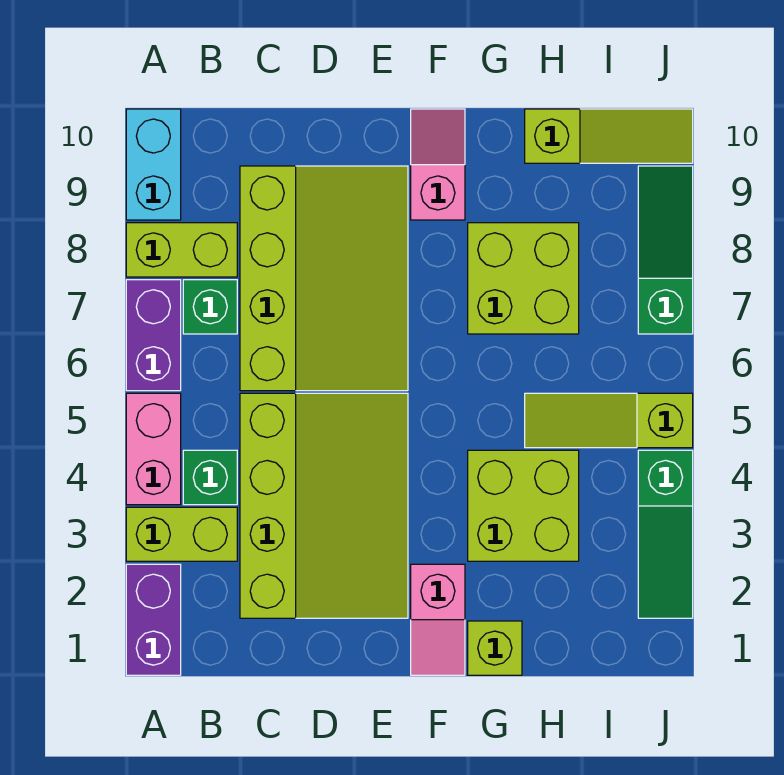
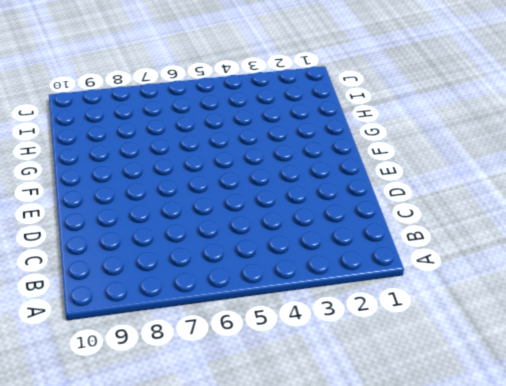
none -> purple brick A1:A2 level 1
none -> lime brick A3:B3 level 1
none -> pink brick A4:A5 level 1

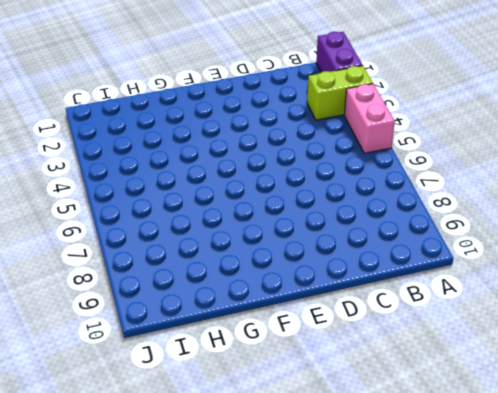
none -> purple brick A6:A7 level 1
none -> lime brick A8:B8 level 1
none -> cyan brick A9:A10 level 1

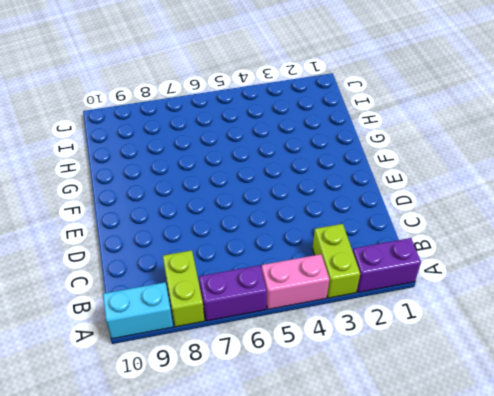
none -> green brick B4 level 1
none -> green brick B7 level 1
none -> lime slope C2:E5 level 1 top C

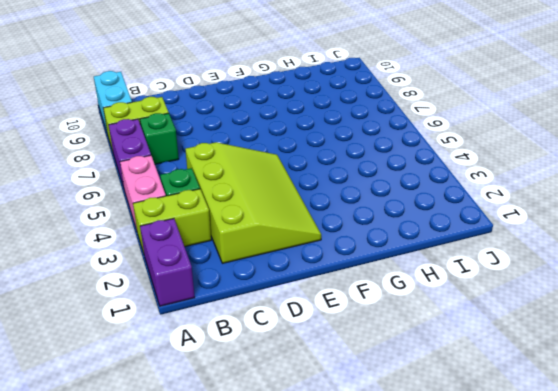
none -> lime slope C6:E9 level 1 top C
none -> pink slope F1:F2 level 1 top 2
none -> pink slope F9:F10 level 1 top 9

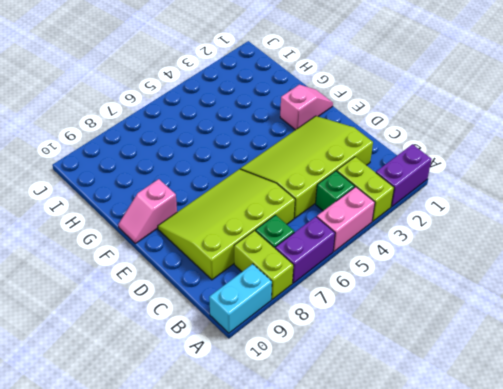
none -> lime brick G1 level 1
none -> lime brick G3:H4 level 1
none -> lime brick G7:H8 level 1

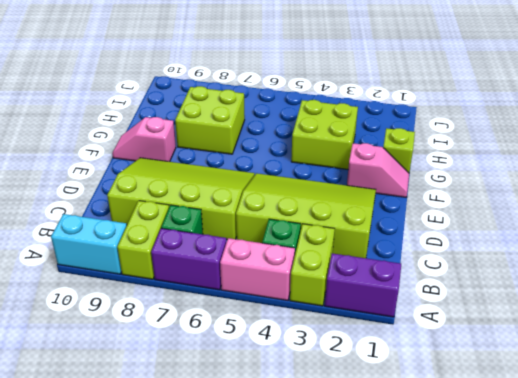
none -> lime slope H5:J5 level 1 top J
none -> lime slope H10:J10 level 1 top H
none -> green slope J2:J4 level 1 top 4

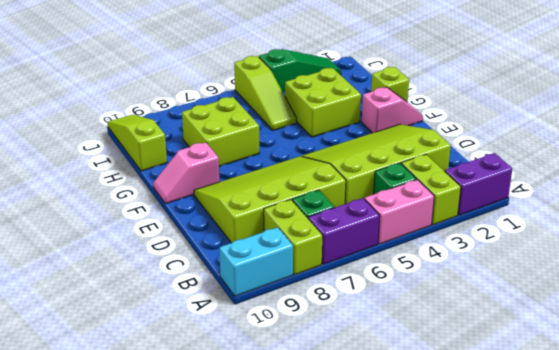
none -> green slope J7:J9 level 1 top 7

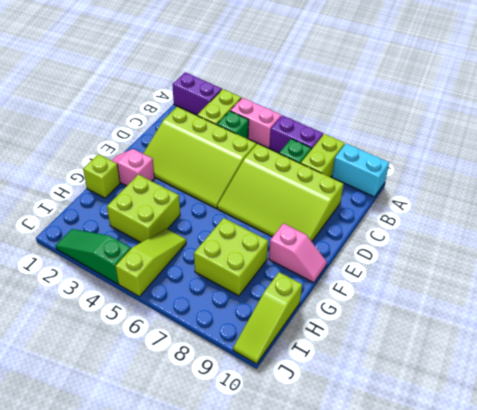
none -> green slope J7:J9 level 1 top 7

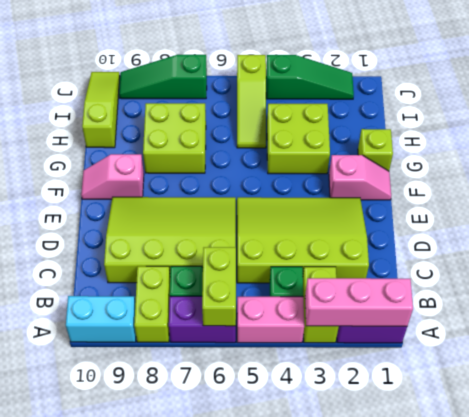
pink brick A1:A3 level 2 -> none
lime brick A6:B6 level 2 -> none

